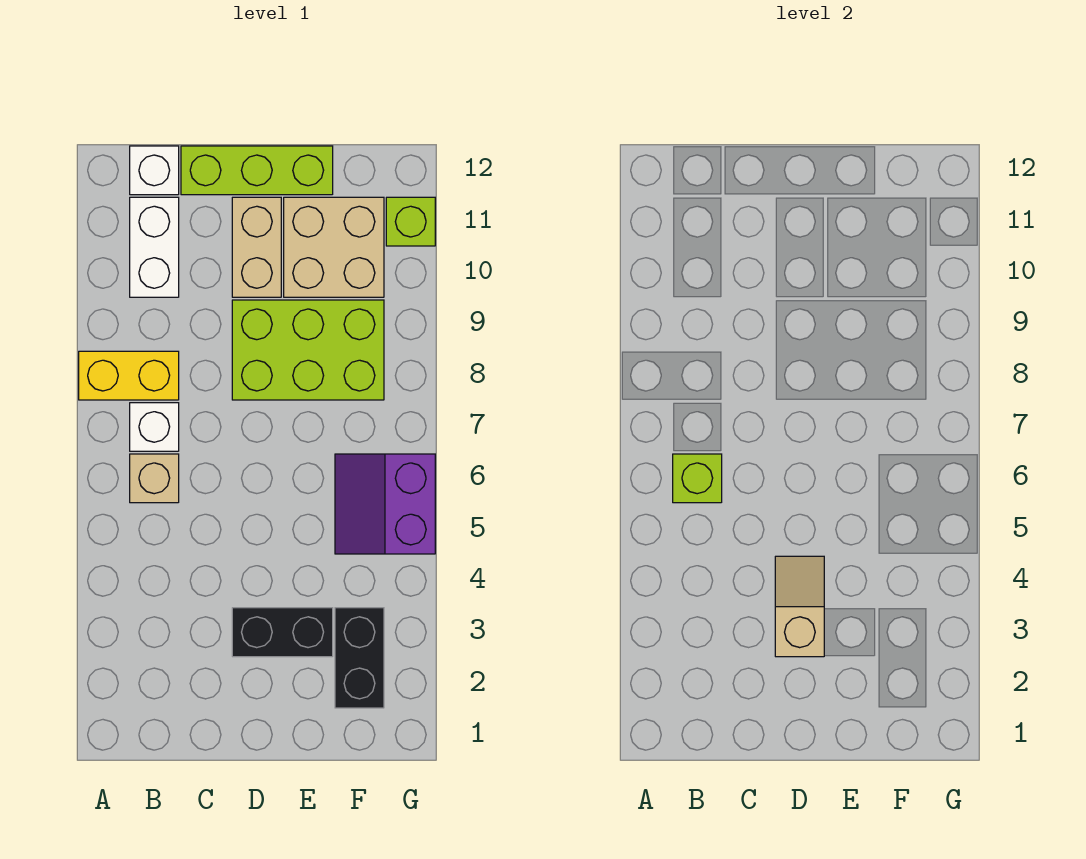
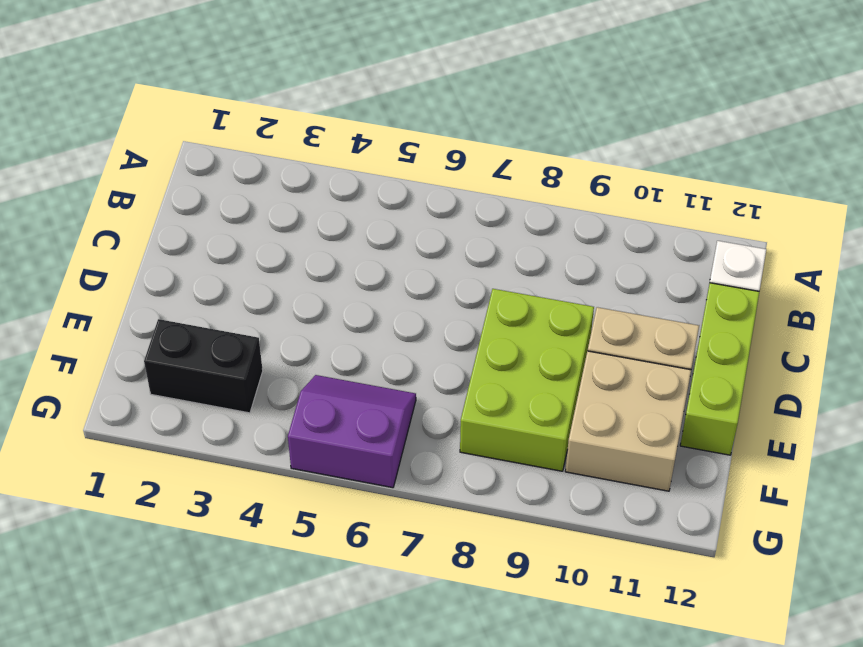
none -> yellow brick A8:B8 level 1
none -> tan brick B6 level 1
none -> white brick B7 level 1

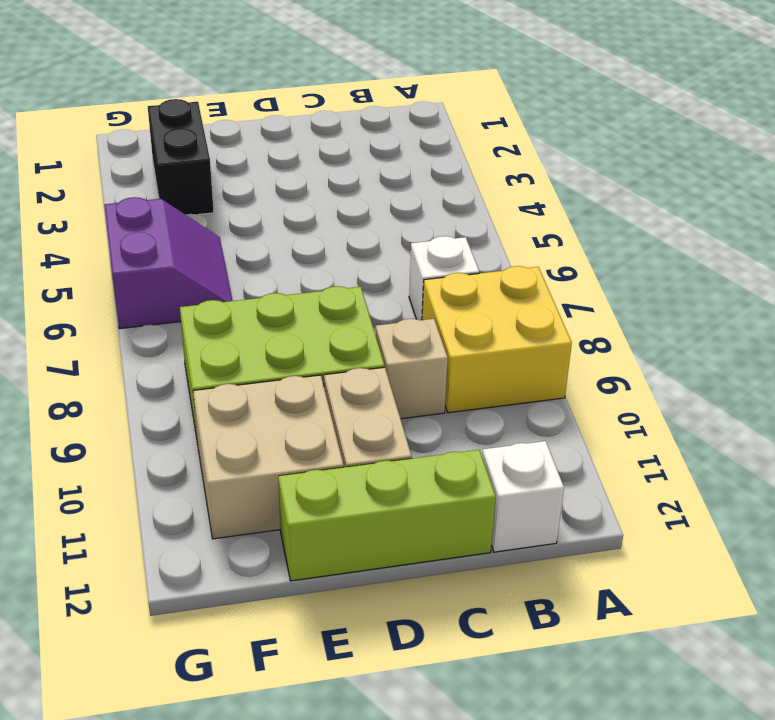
yellow brick A8:B9 level 1 -> yellow brick A8:B8 level 1
tan brick C9 level 1 -> tan brick B6 level 1
none -> white brick B10:B11 level 1
none -> black brick D3:E3 level 1
none -> lime brick G11 level 1

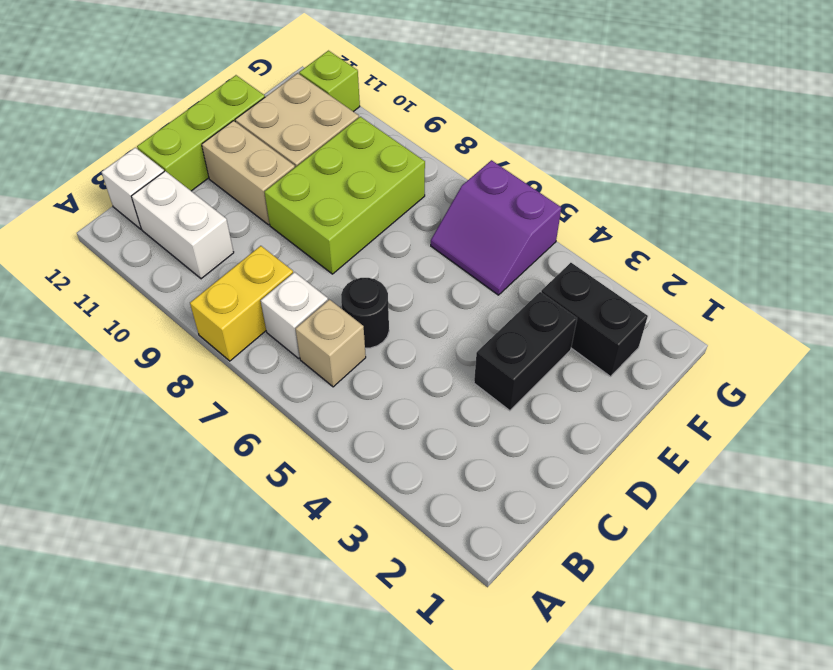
black round brick C6 level 1 -> none
none -> lime brick B6 level 2
none -> tan slope D3:D4 level 2 top 3

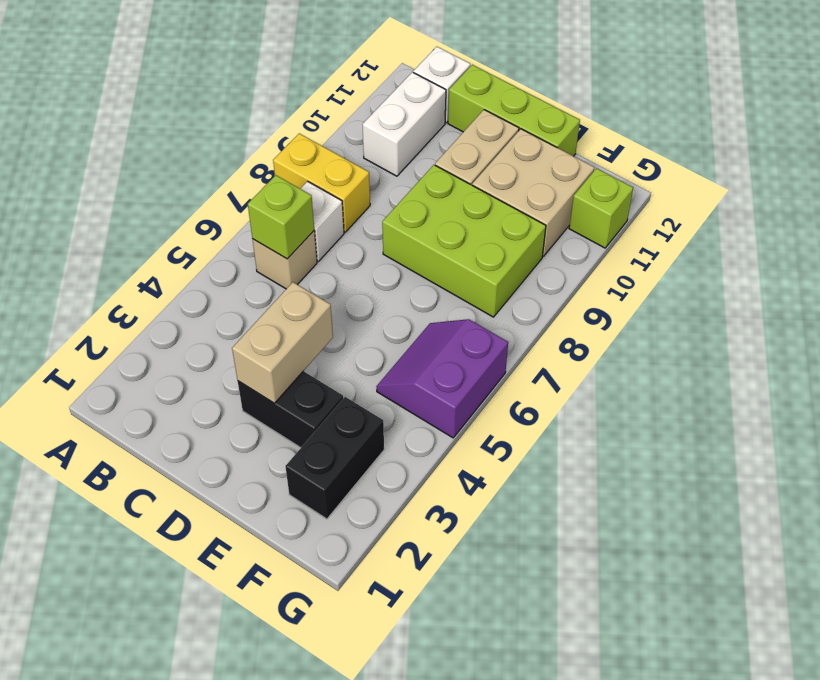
tan brick D3:D4 level 2 -> tan slope D3:D4 level 2 top 3

